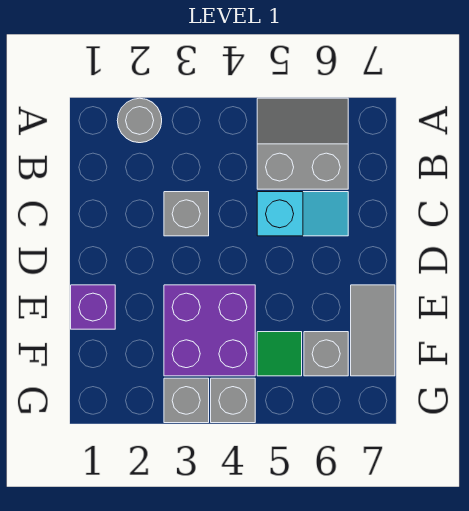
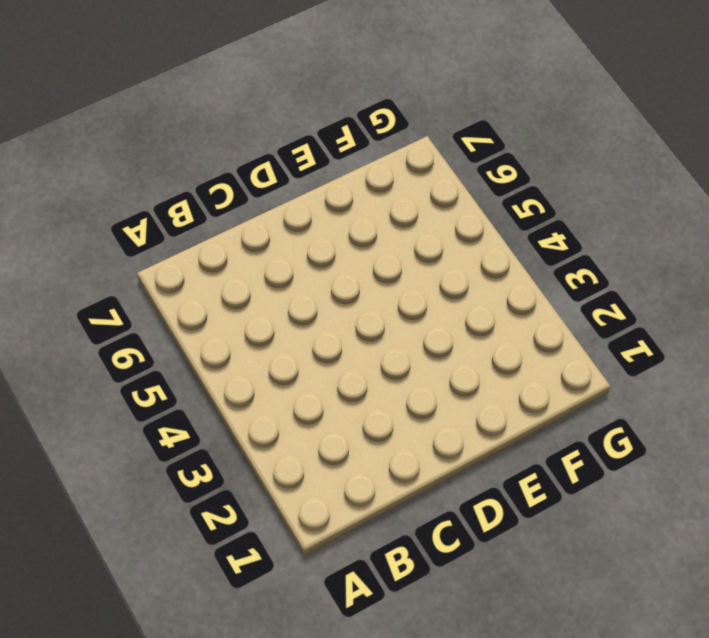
none -> grey round brick A2 level 1
none -> grey slope A5:B6 level 1 top B

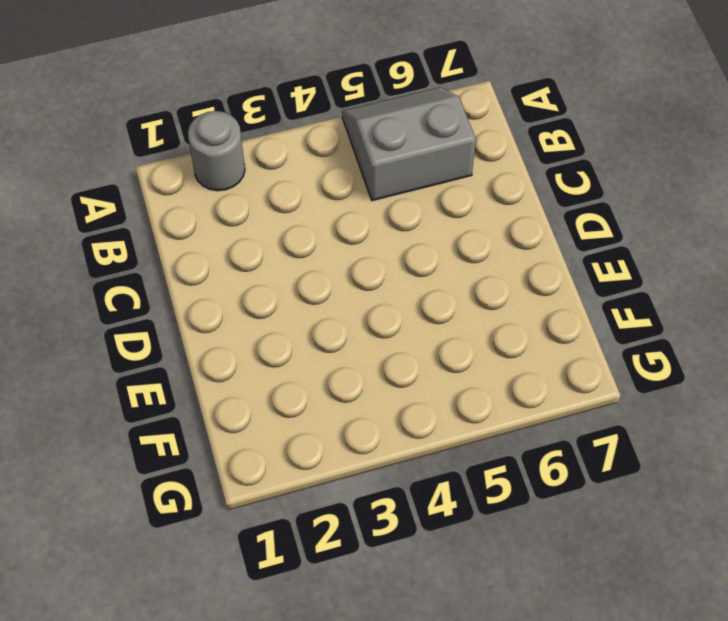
none -> grey brick C3 level 1
none -> cyan slope C5:C6 level 1 top 5

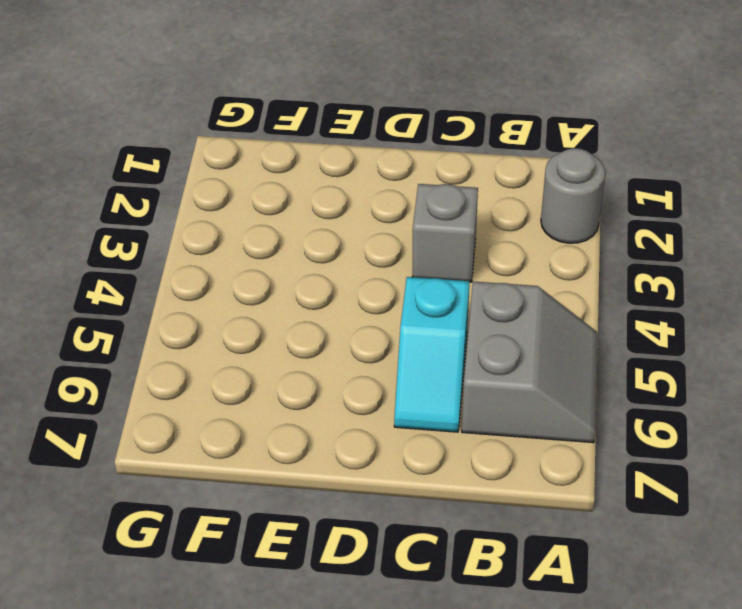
none -> purple brick E1 level 1
none -> purple brick E3:F4 level 1

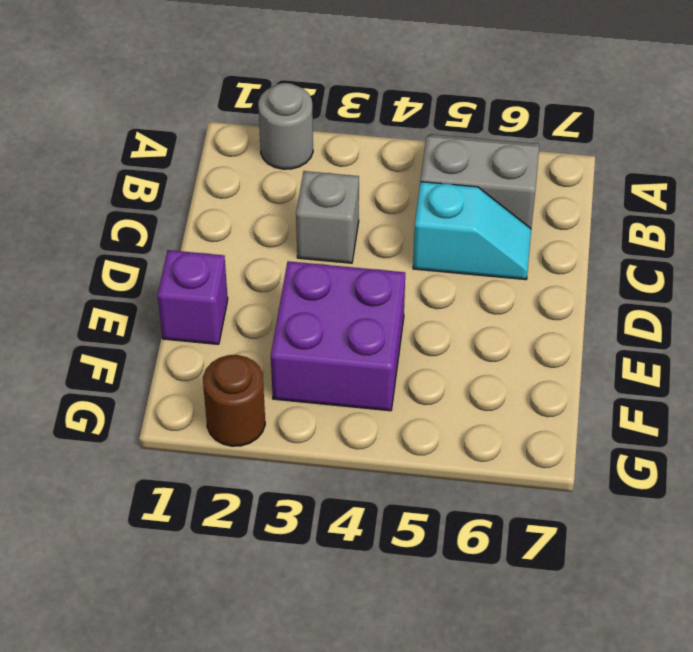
brown round brick G2 level 1 -> none
none -> grey tile E7:F7 level 1
none -> green tile F5 level 1

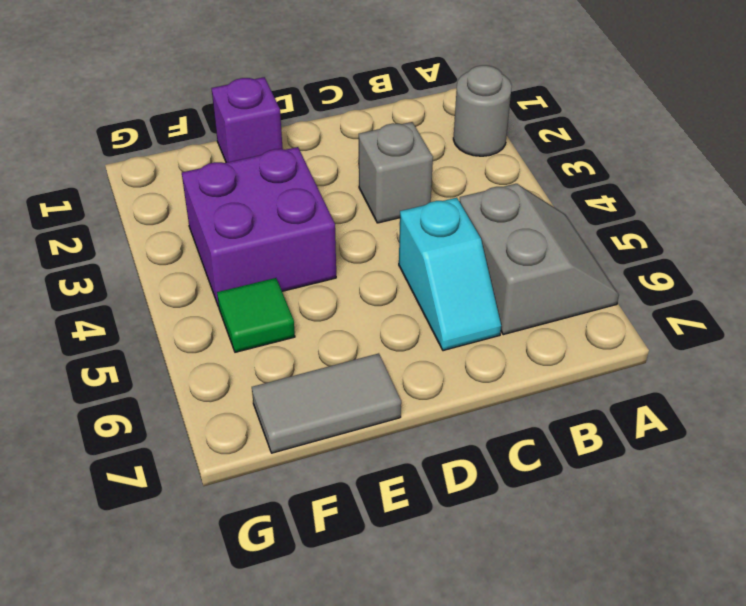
none -> grey brick F6 level 1
none -> grey brick G3 level 1

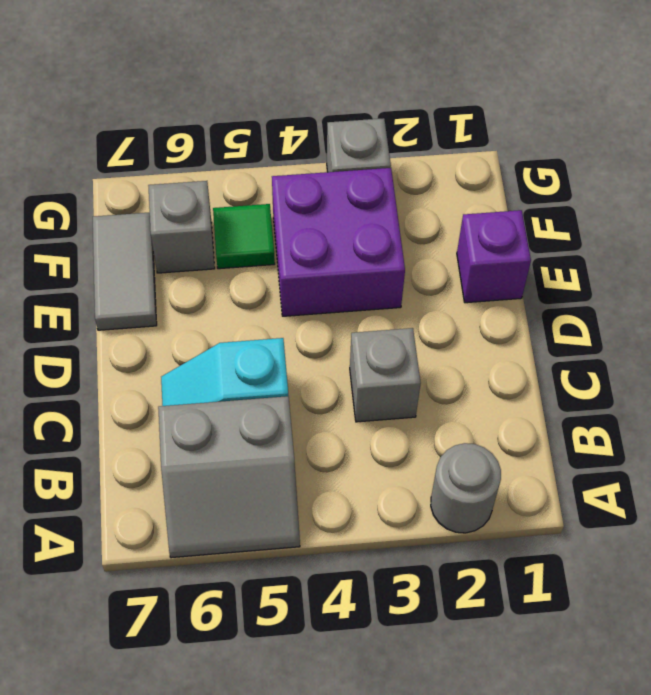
none -> grey brick G4 level 1

